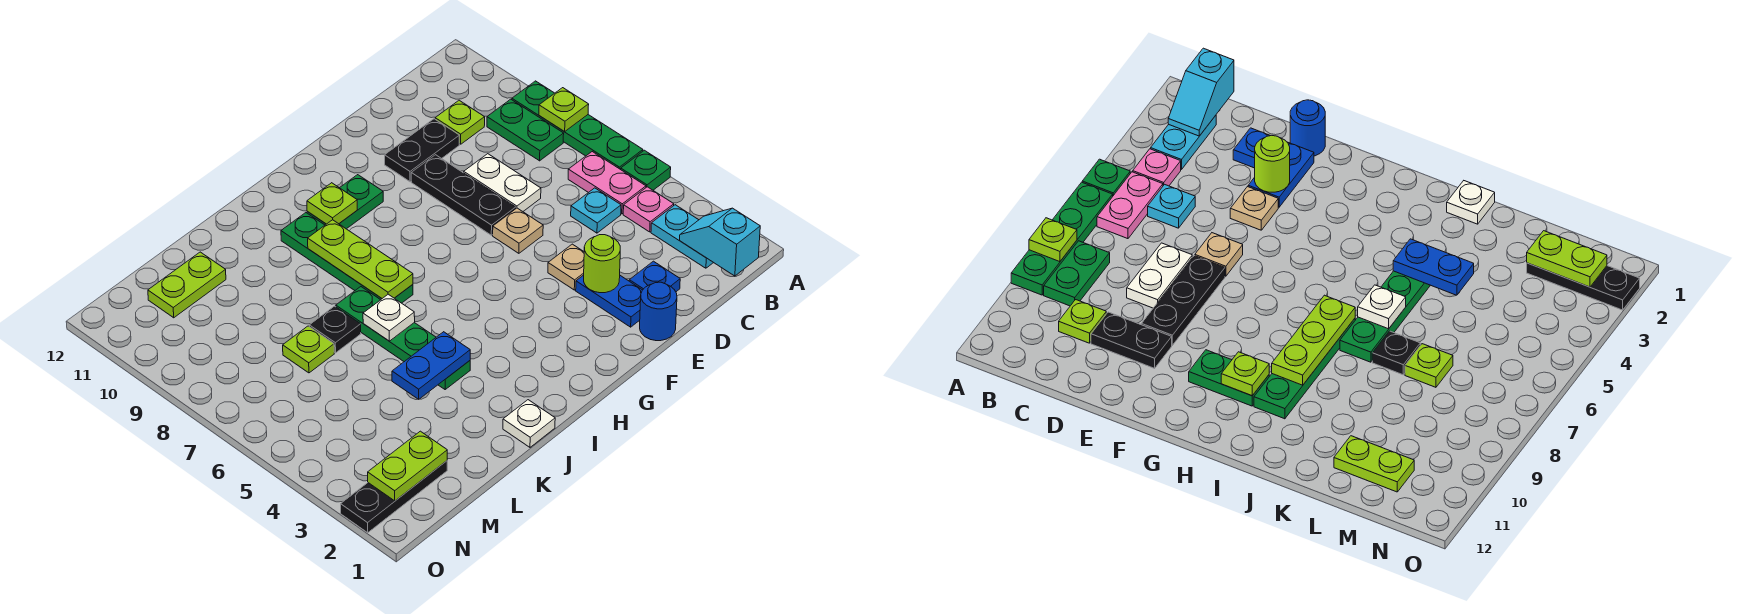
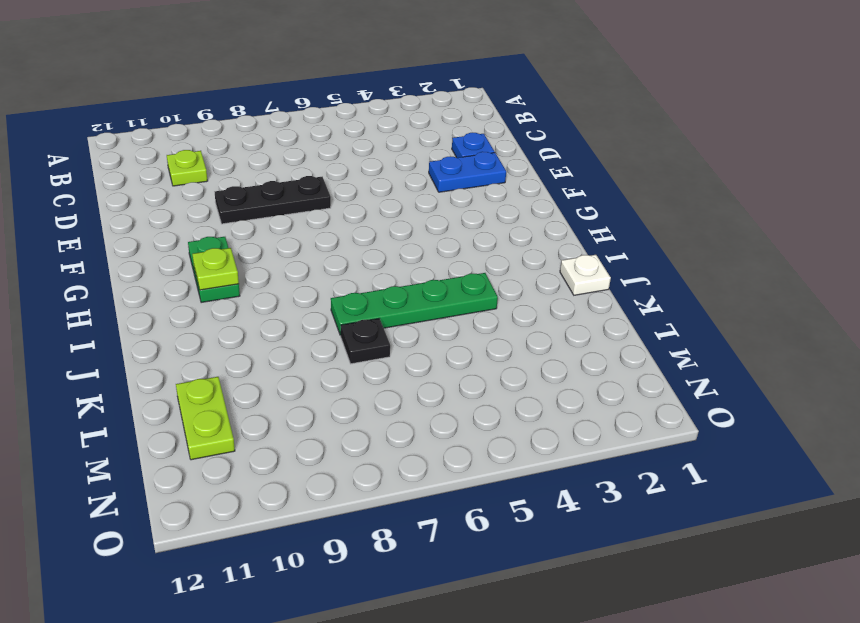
none -> green plate A5 level 1
none -> green plate A6:A9 level 1
none -> cyan plate B2:B3 level 1
none -> pink plate B4 level 1

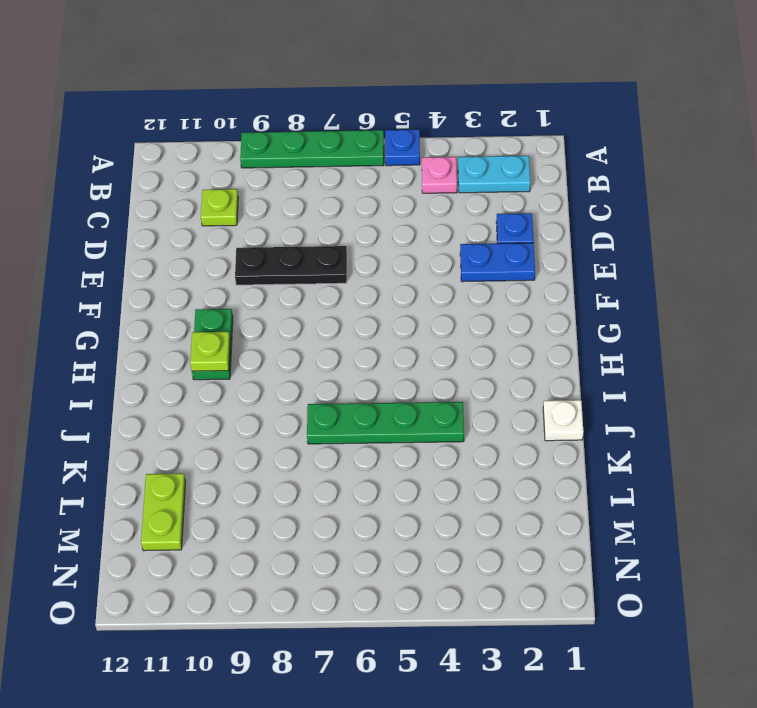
blue plate A5 level 1 -> green plate A5 level 1
none -> pink plate B5:B6 level 1
none -> green plate B8:B9 level 1
none -> cyan plate C5 level 1
none -> white plate D7:D8 level 1

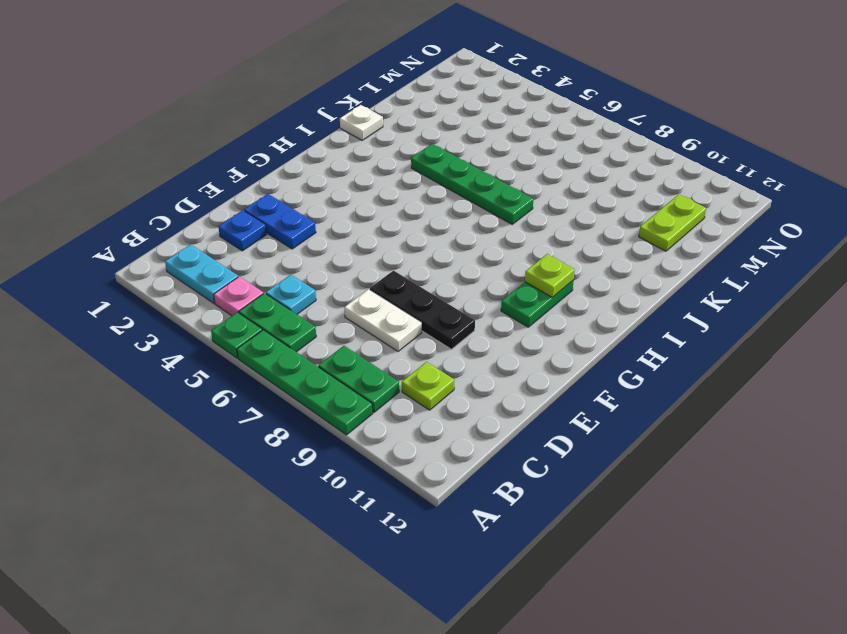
green plate B5:B6 level 1 -> pink plate B5:B6 level 1
none -> black plate D10:E10 level 1
none -> blue round brick E1 level 1
none -> tan plate E4 level 1
none -> tan plate E6 level 1

